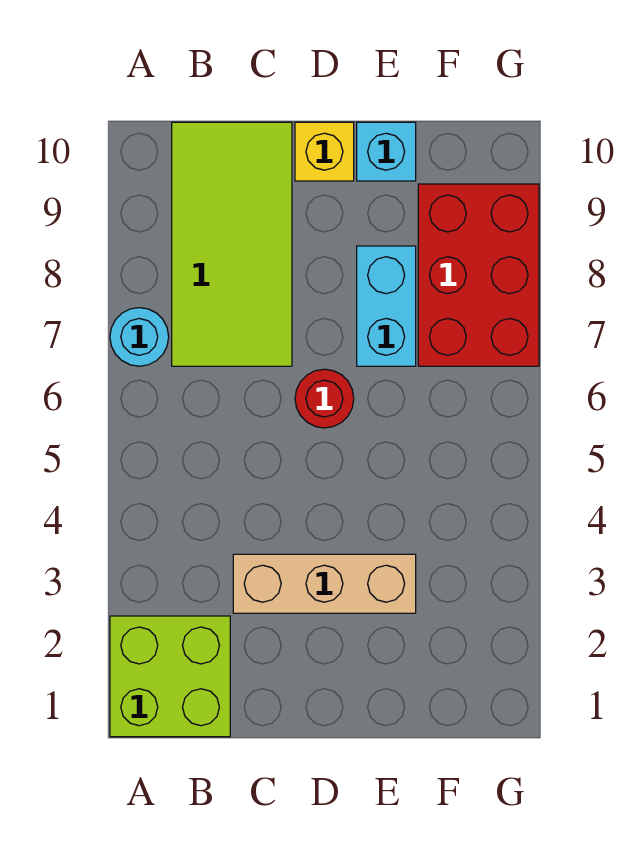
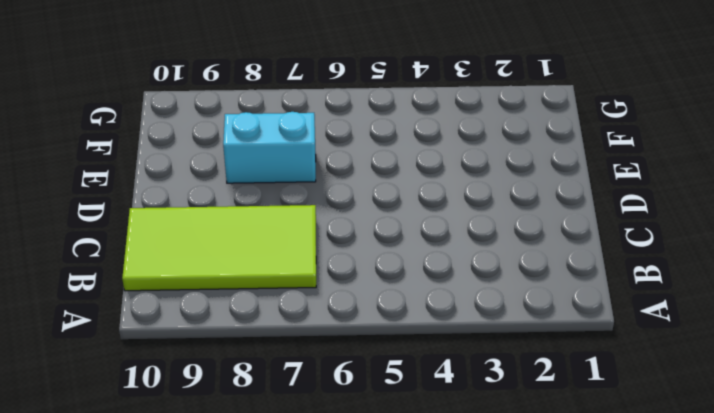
none -> lime brick A1:B2 level 1
none -> cyan round brick A7 level 1

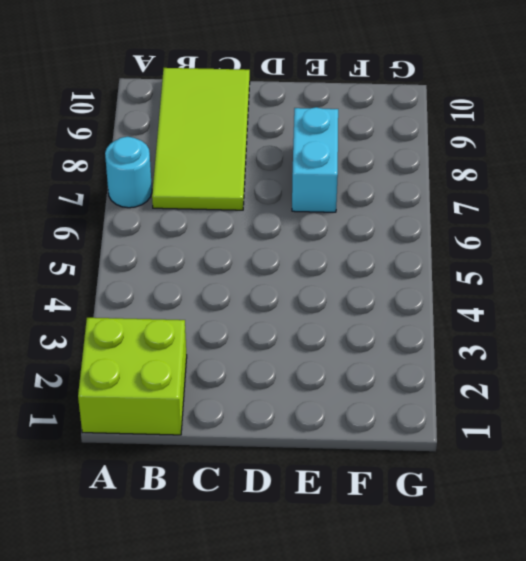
none -> tan brick C3:E3 level 1
none -> red round brick D6 level 1

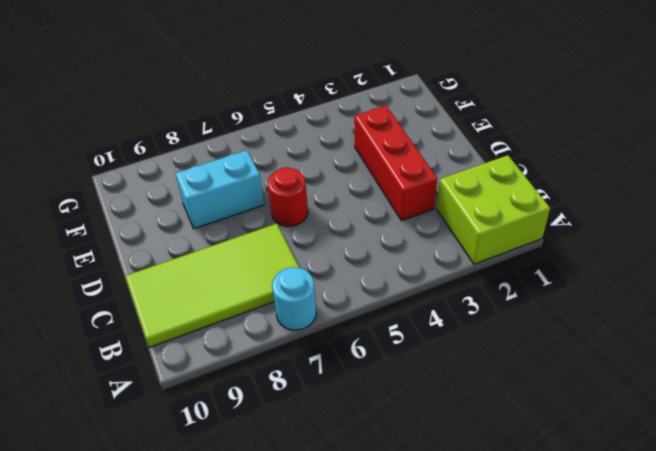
red brick C3:E3 level 1 -> tan brick C3:E3 level 1
none -> yellow brick D10 level 1
none -> cyan brick E10 level 1

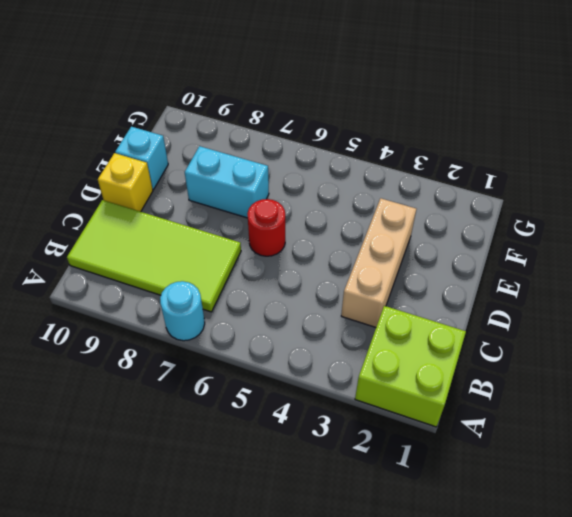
none -> red brick F7:G9 level 1

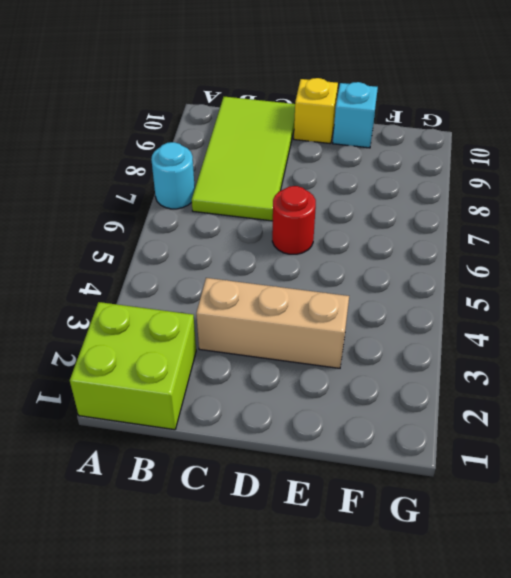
none -> cyan brick E7:E8 level 1
none -> red brick F7:G9 level 1

